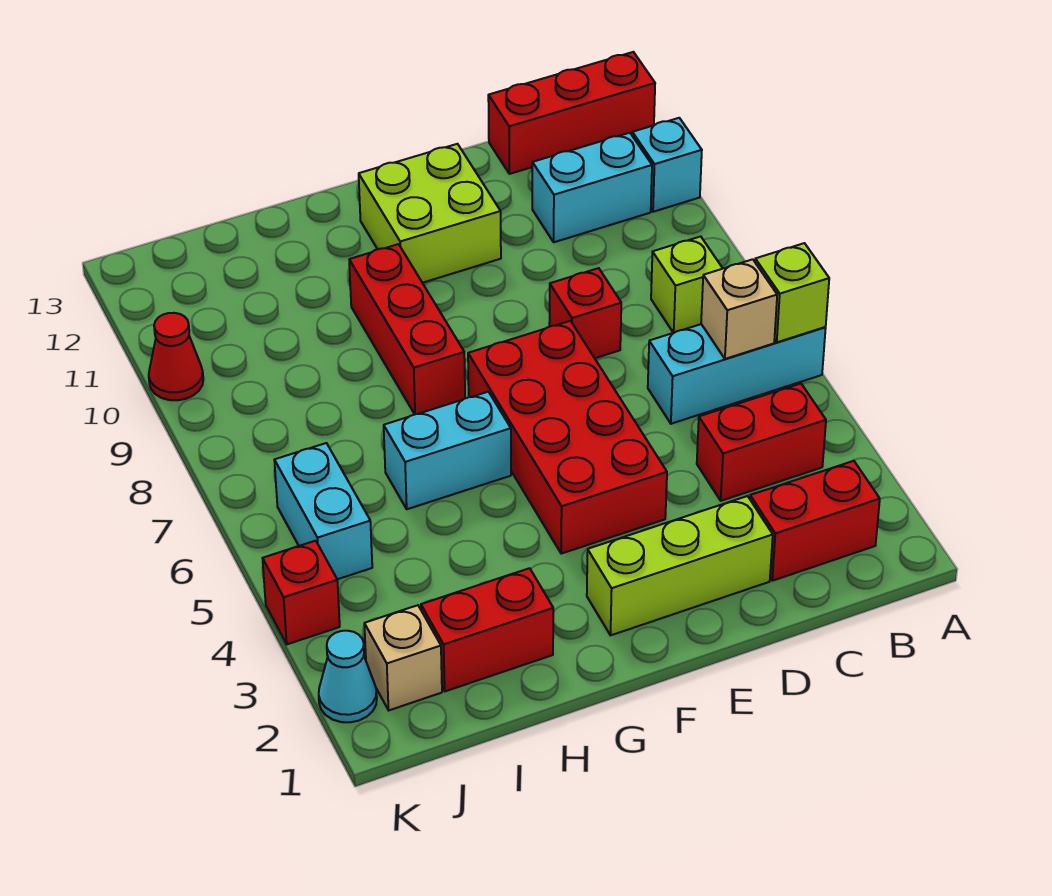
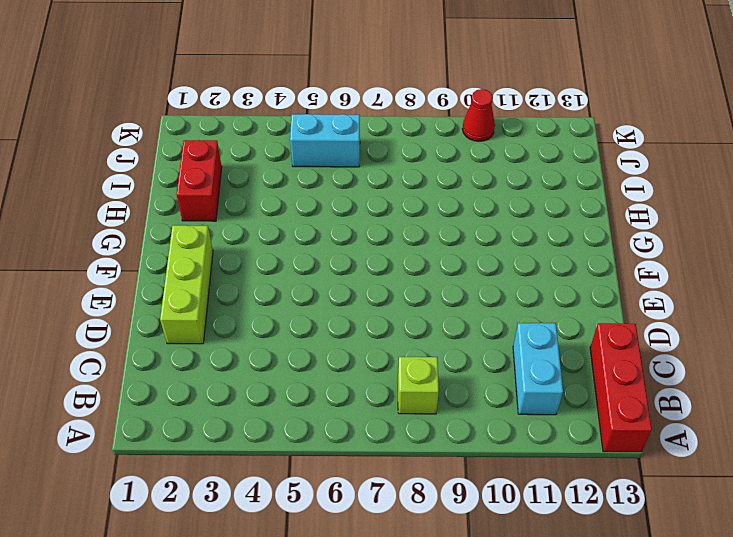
none -> cyan brick A6:C6 level 1
none -> cyan brick A11 level 1
none -> red brick B2:C2 level 1

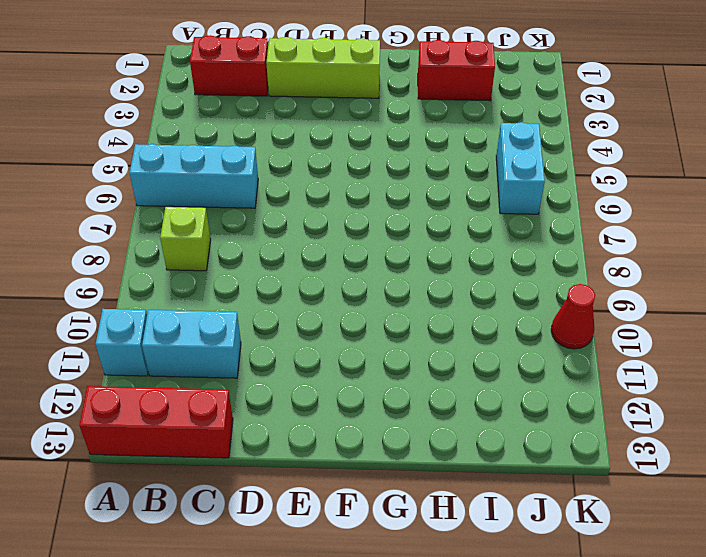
none -> red brick B4:C4 level 1
none -> red brick D8 level 1
none -> red brick E4:F7 level 1

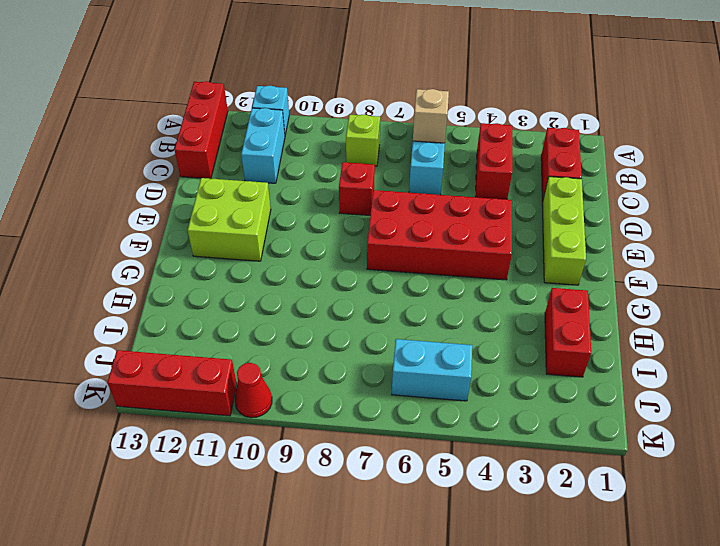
red brick K11:K13 level 1 -> red brick G8:G10 level 1
none -> cyan brick G6:H6 level 1
none -> tan brick J2 level 1
none -> cyan cone K2 level 1

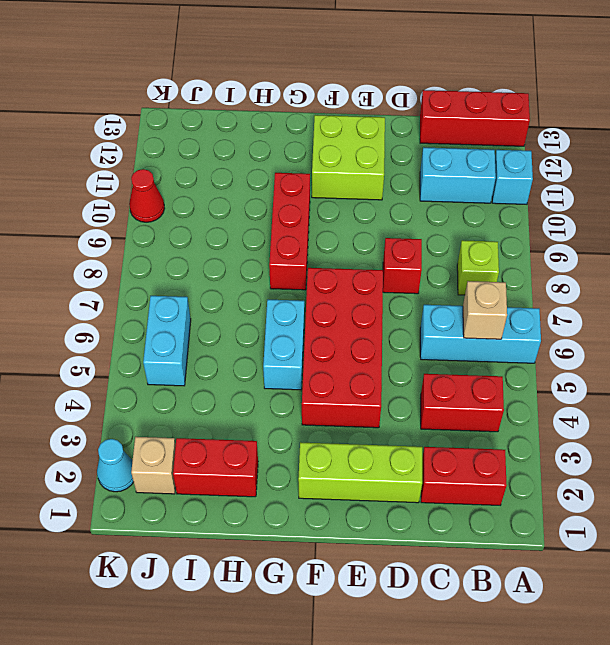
cyan brick G5:G6 level 1 -> cyan brick G6:H6 level 1
none -> red brick K4 level 1
none -> lime brick A6 level 2

